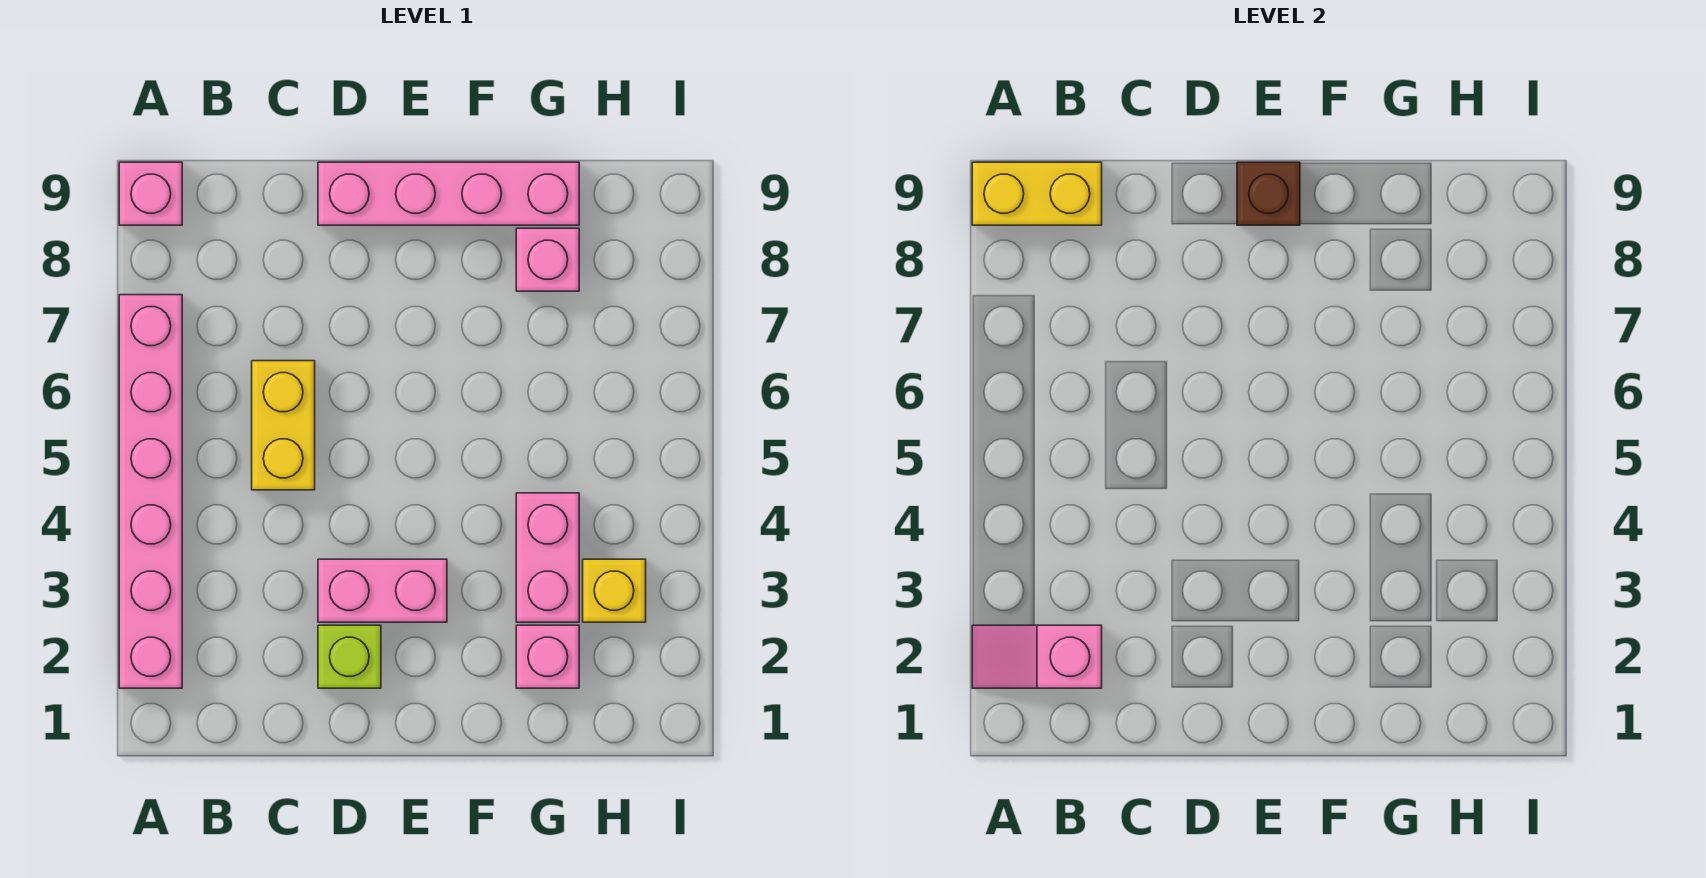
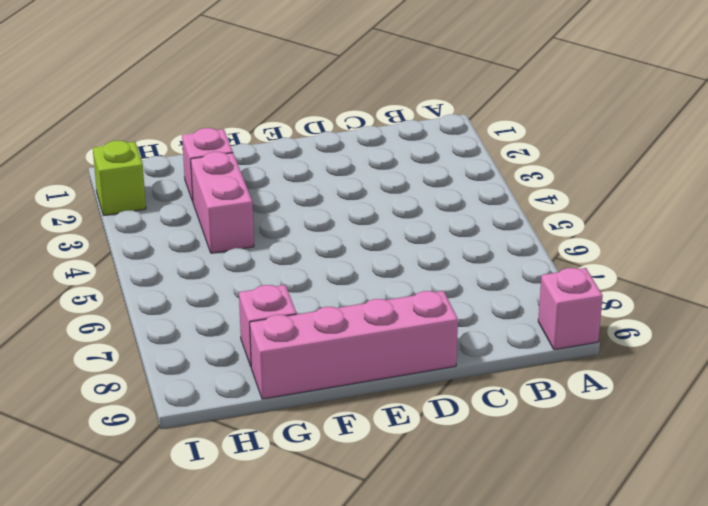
lime brick I2 level 1 -> lime brick D2 level 1
none -> pink brick A2:A7 level 1
none -> yellow brick C5:C6 level 1
none -> pink brick D3:E3 level 1

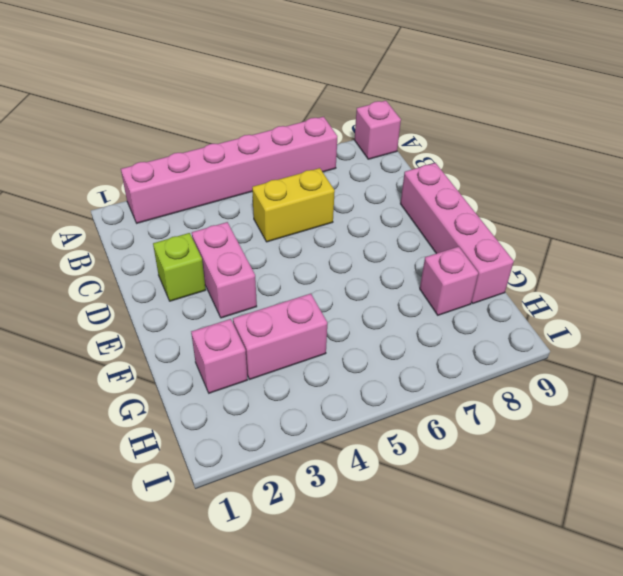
none -> yellow brick H3 level 1
none -> pink slope A2:B2 level 2 top B
none -> yellow brick A9:B9 level 2

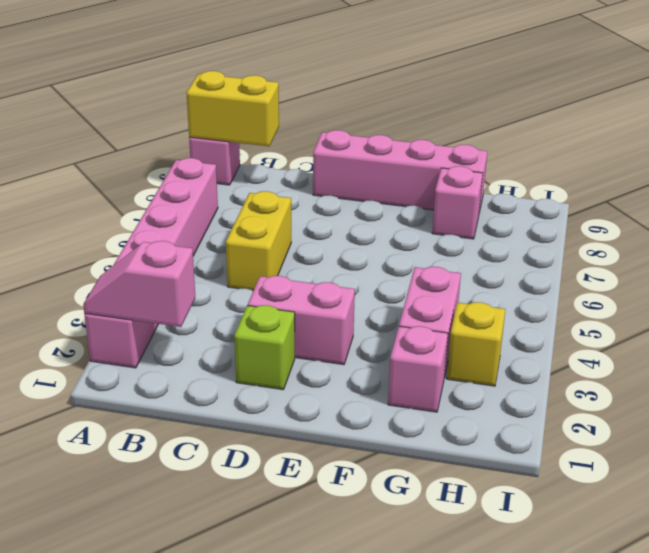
none -> brown brick E9 level 2

